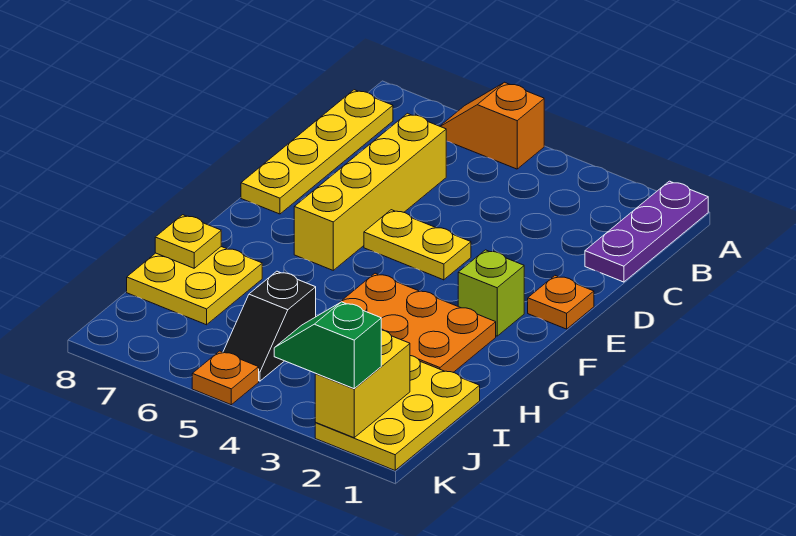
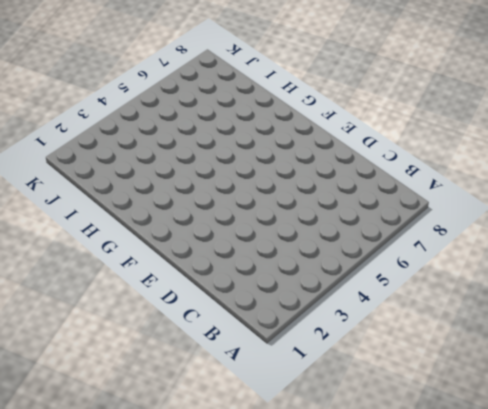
none -> purple plate A1:C1 level 1
none -> orange slope A5:A6 level 1 top 5
none -> yellow plate B8:E8 level 1

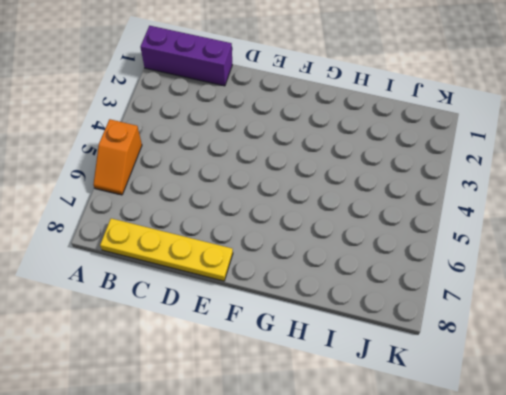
purple brick A1:C1 level 1 -> purple plate A1:C1 level 1
none -> yellow brick C6:F6 level 1
none -> orange plate E1 level 1
none -> yellow plate E4:E5 level 1

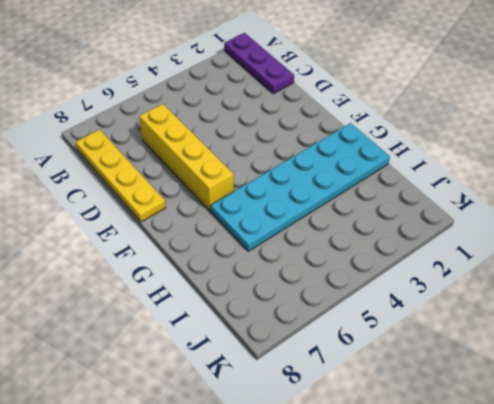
cyan plate G1:H6 level 1 -> orange plate G2:H4 level 1
none -> orange slope A5:A6 level 1 top 5
none -> orange plate E1 level 1
none -> yellow plate E4:E5 level 1

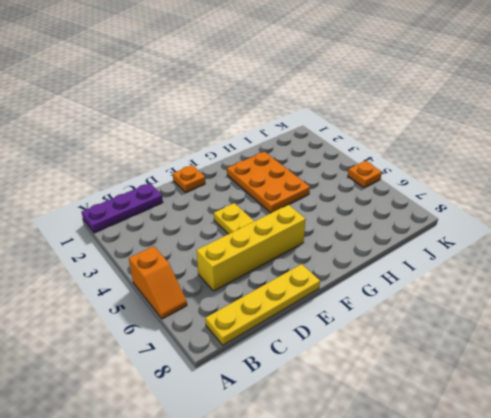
none -> lime brick F2 level 1
none -> yellow plate H7:I8 level 1
none -> yellow plate I1:K2 level 1

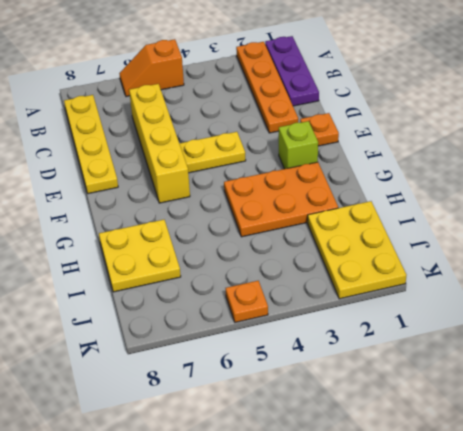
orange plate A2:D2 level 1 -> none
none -> black slope I5:J5 level 1 top I
none -> yellow plate H8 level 2
none -> yellow brick J2:K2 level 2

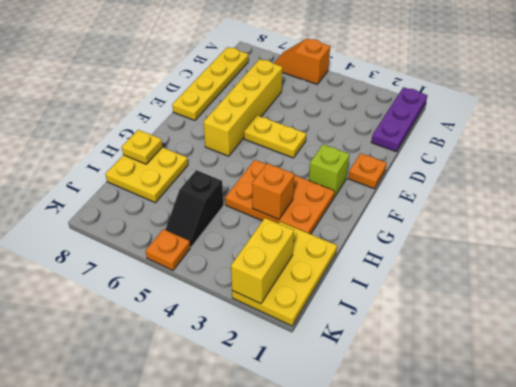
orange brick H3 level 2 -> none
none -> green slope K2:K3 level 3 top 2

